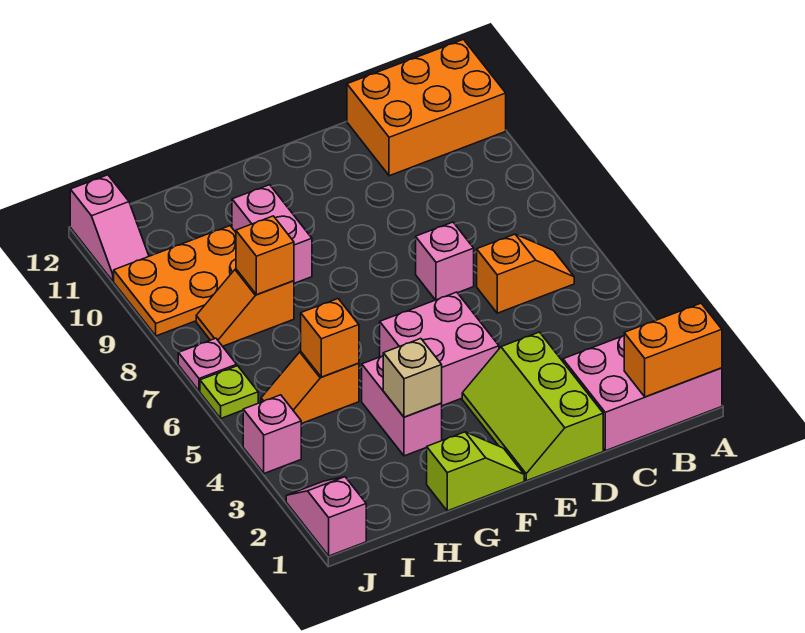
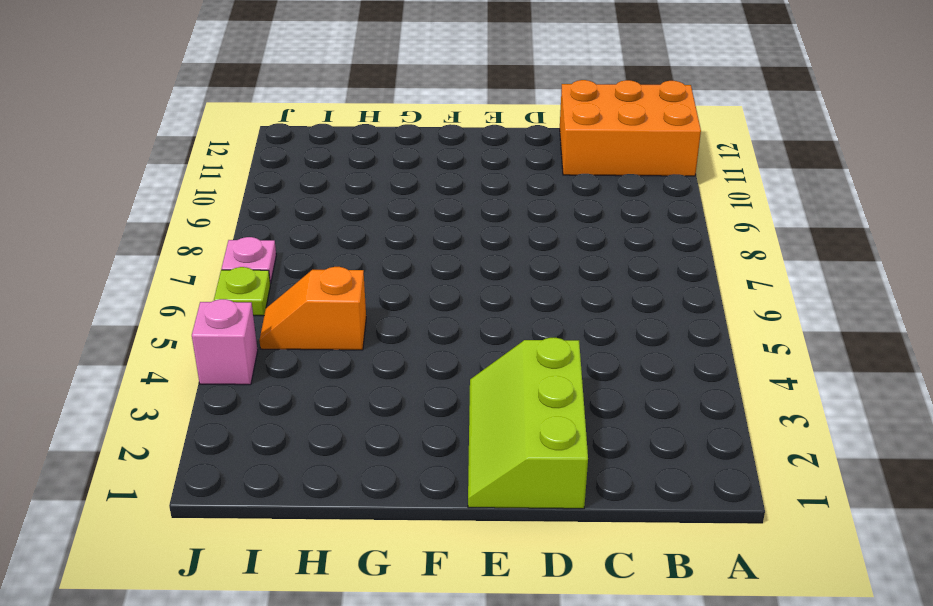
none -> pink brick A1:C2 level 1
none -> orange slope B6:C6 level 1 top C
none -> pink brick D7 level 1

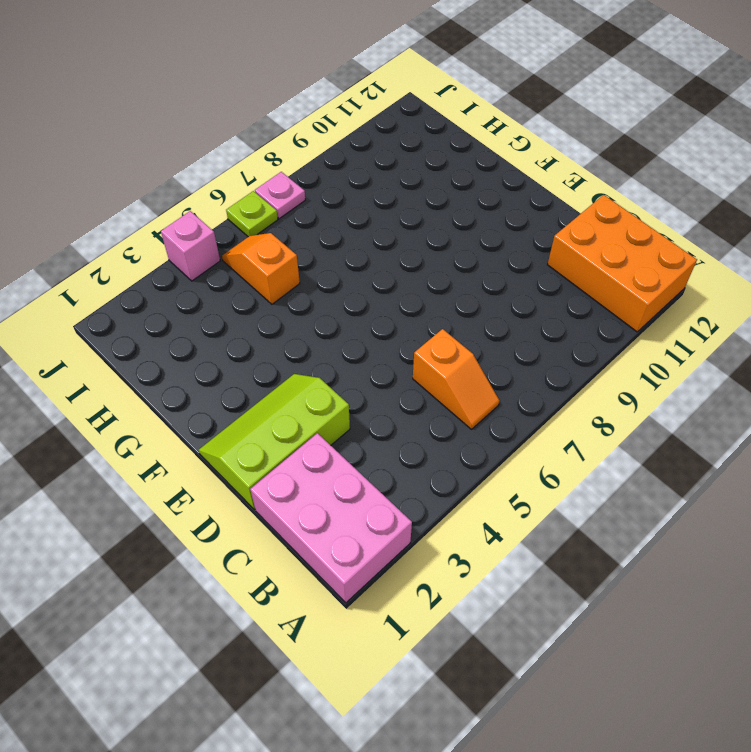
none -> pink brick D7 level 1
none -> pink brick E4:F5 level 1
none -> lime slope F1:G1 level 1 top G

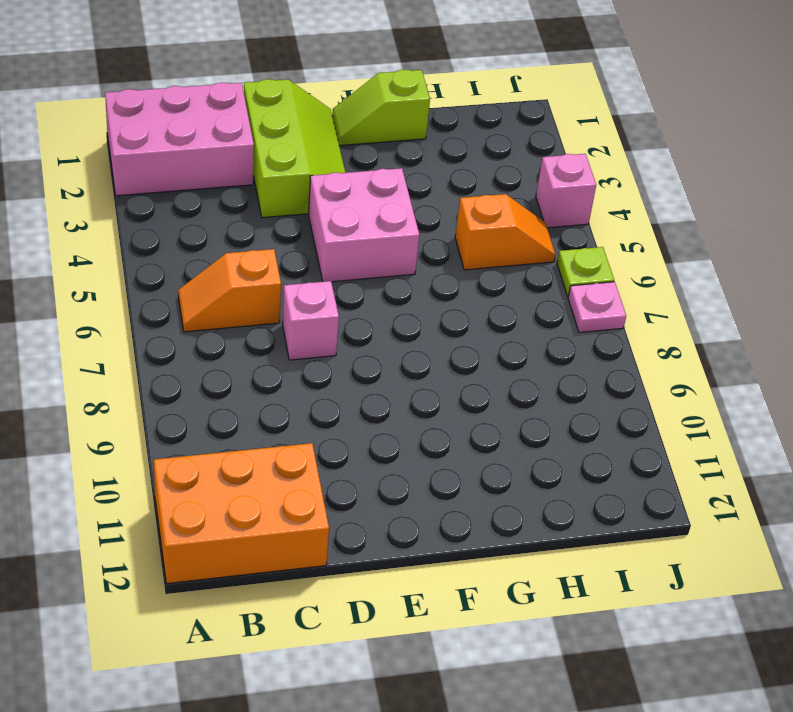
none -> pink brick G3:G4 level 1
none -> pink brick G9:G10 level 1
none -> orange slope H8:I8 level 1 top H

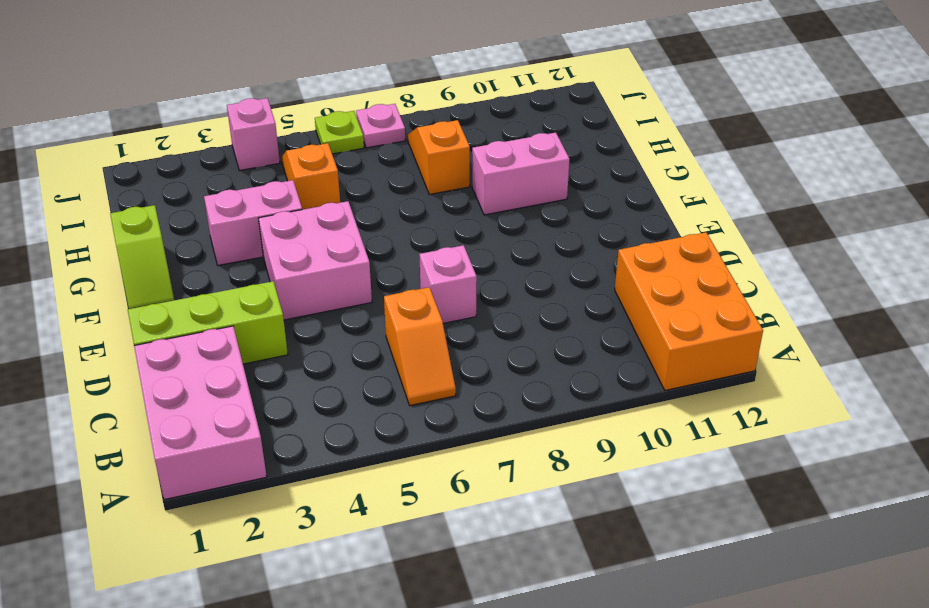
none -> orange plate H9:J10 level 1
none -> pink slope J1:J2 level 1 top 1
none -> pink slope J11:J12 level 1 top 12

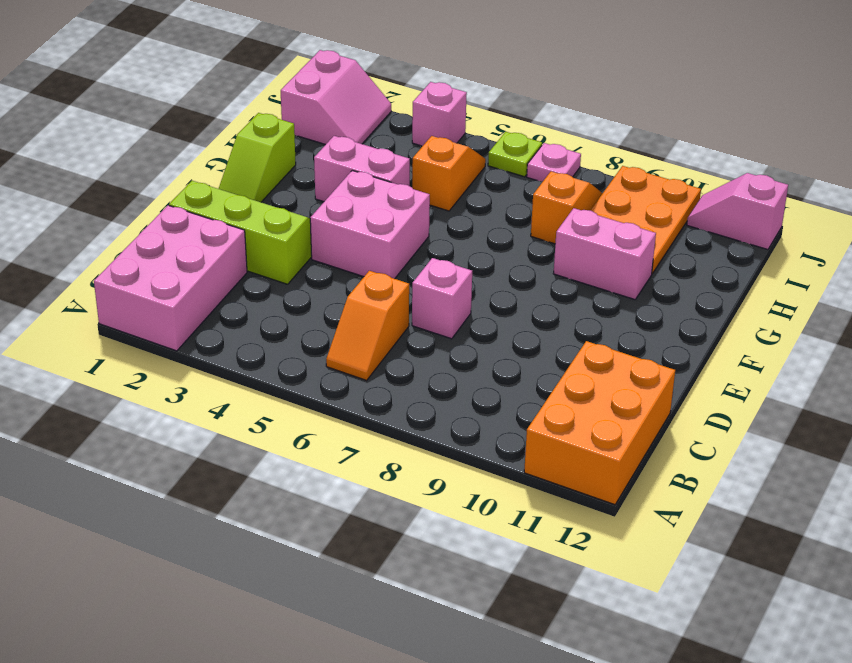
pink slope I1:J2 level 1 top 1 -> pink slope J1:J2 level 1 top 1
none -> orange brick A1:B1 level 2
none -> tan brick G3 level 2
none -> orange brick H5 level 2

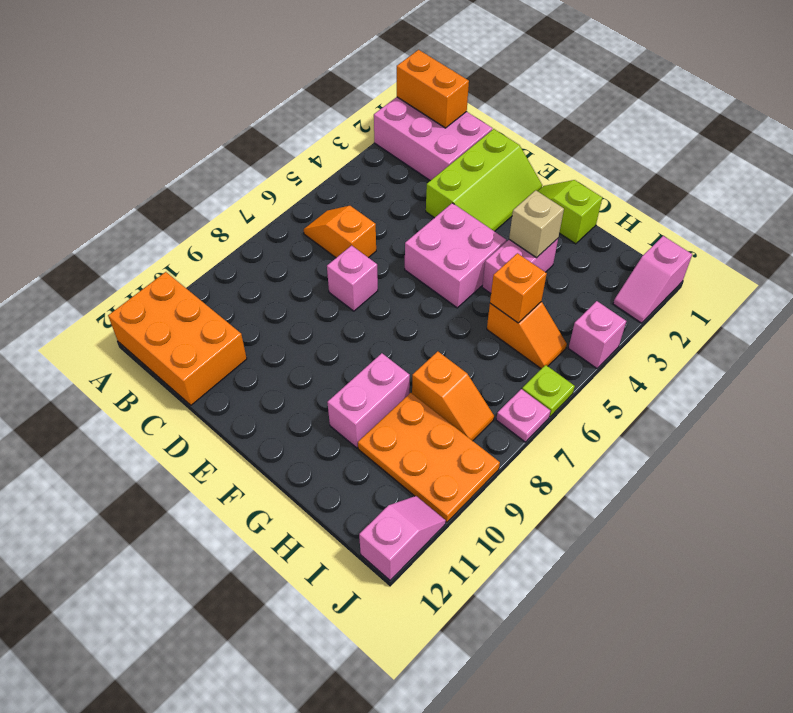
none -> orange brick H8 level 2

